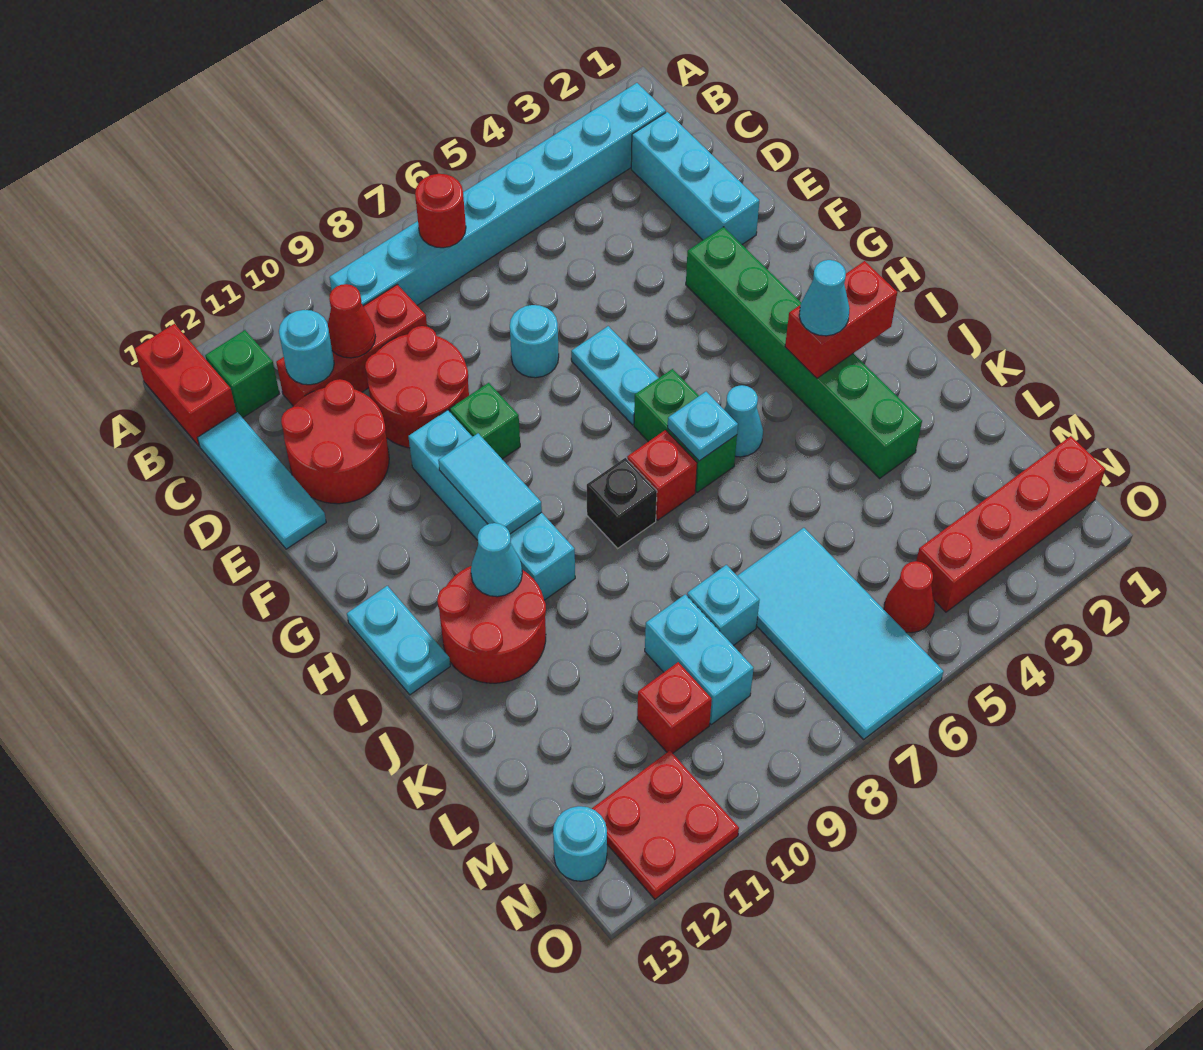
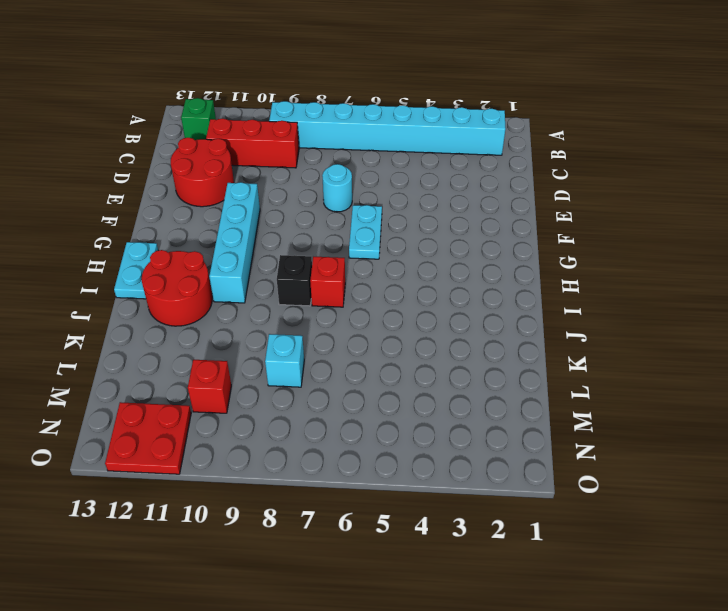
none -> red brick A13:B13 level 1
none -> cyan brick C2:E2 level 1
none -> cyan tile C13:E13 level 1
none -> red round brick D9:E10 level 1

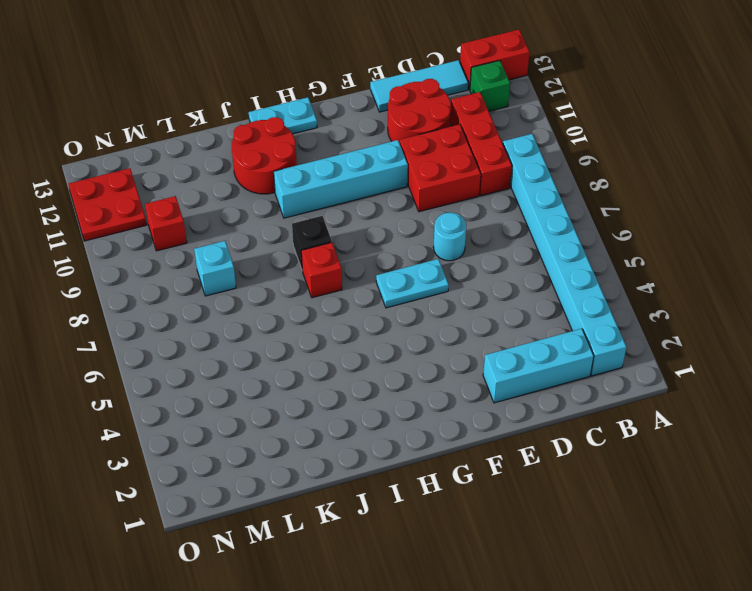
red brick D9:E10 level 1 -> red round brick D9:E10 level 1
none -> green brick F3:K3 level 1
none -> green brick F9 level 1
none -> green brick H6:I6 level 1
none -> cyan cone I5 level 1

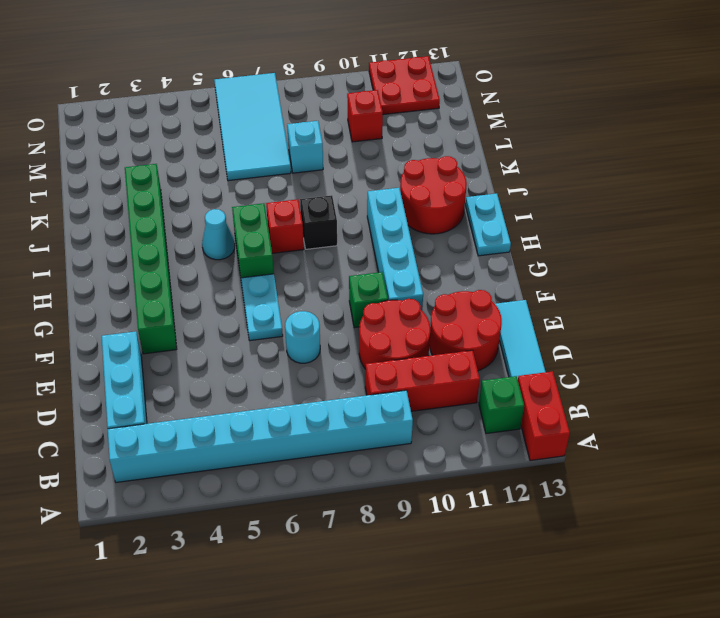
none -> cyan brick L9:M9 level 1
none -> red brick N1:N4 level 1
none -> red cone N5 level 1
none -> cyan round brick N13 level 1

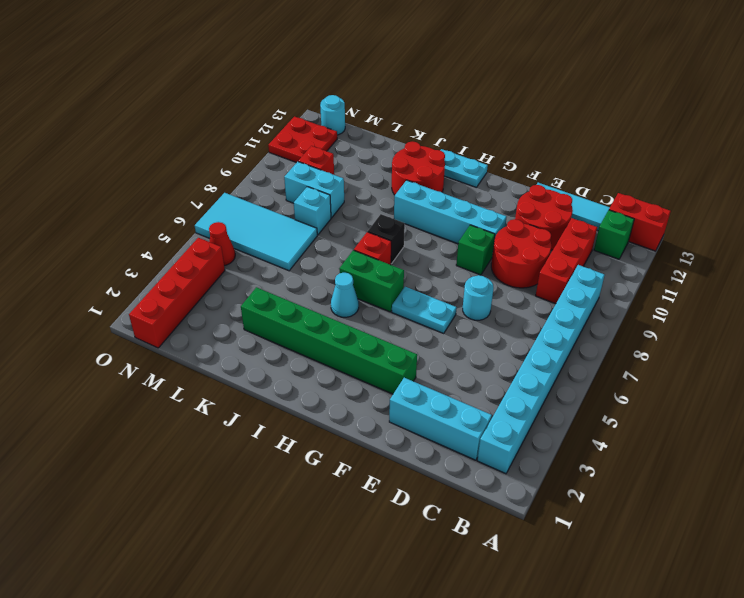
none -> red round brick B7 level 2
none -> red cone C10 level 2
none -> cyan round brick C11 level 2
none -> cyan tile G10:H10 level 2

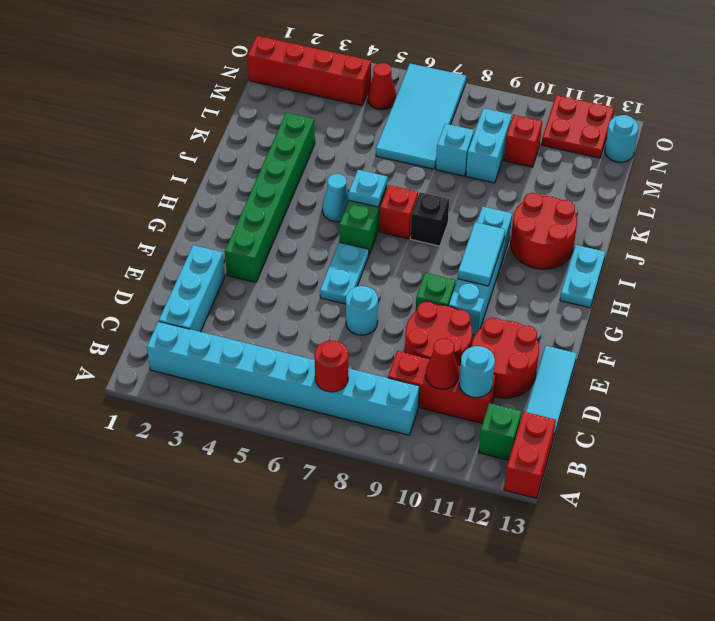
none -> red brick I2:I3 level 2
none -> cyan cone I11 level 2
none -> cyan cone I3 level 3

